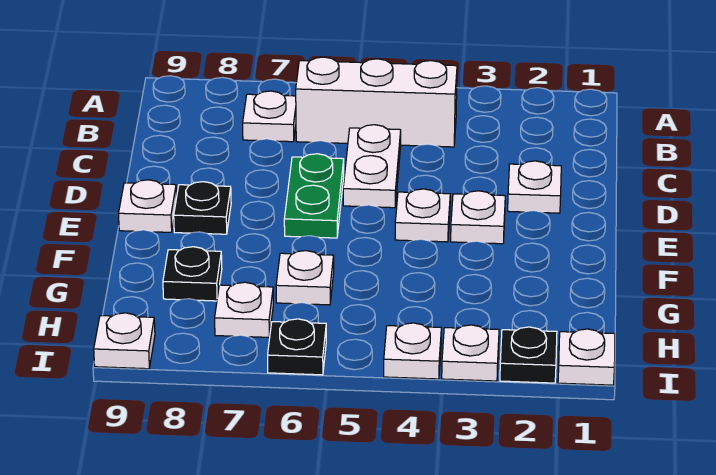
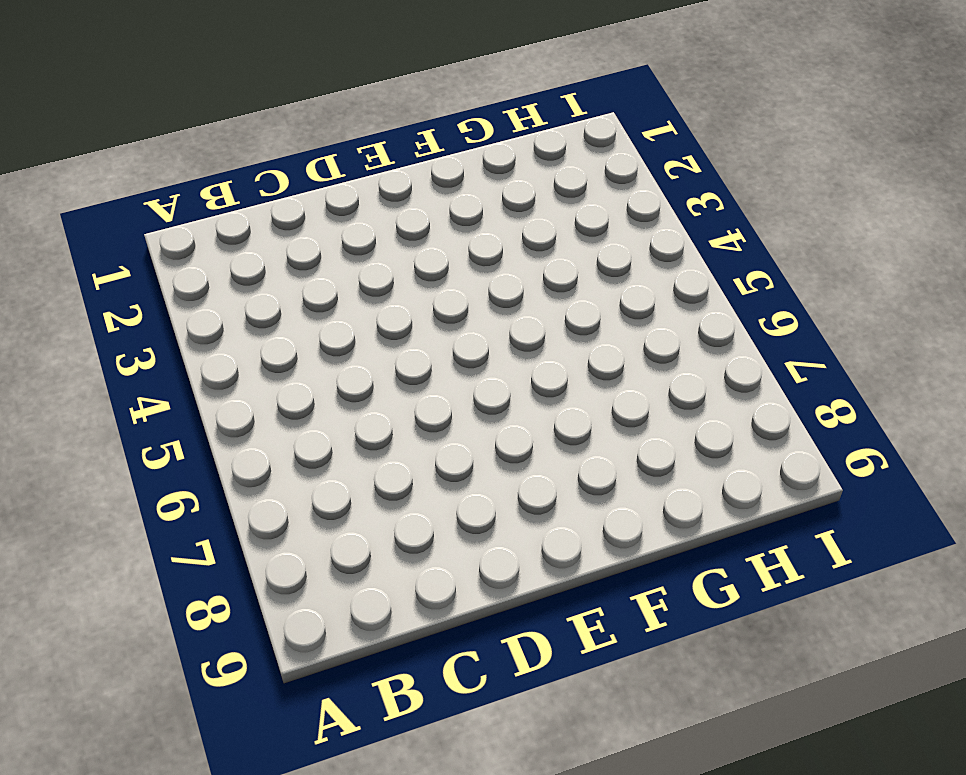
none -> white brick B4:B6 level 1
none -> white plate B7 level 1
none -> white plate C5:D5 level 1

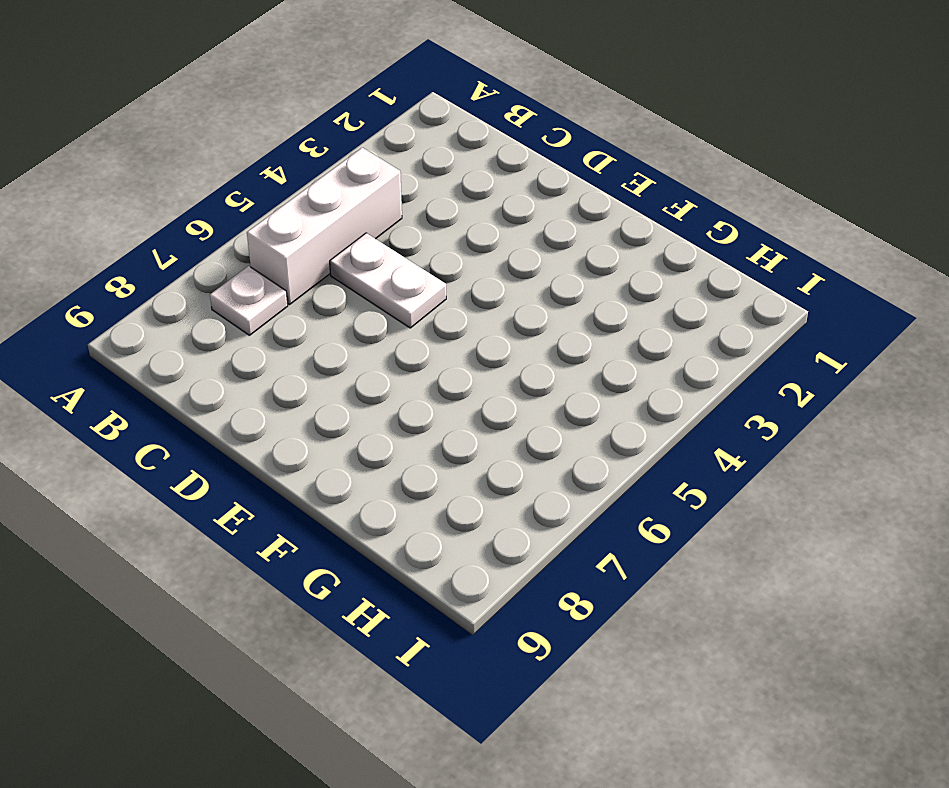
none -> white plate D2 level 1
none -> green plate D6:E6 level 1
none -> white plate E3 level 1

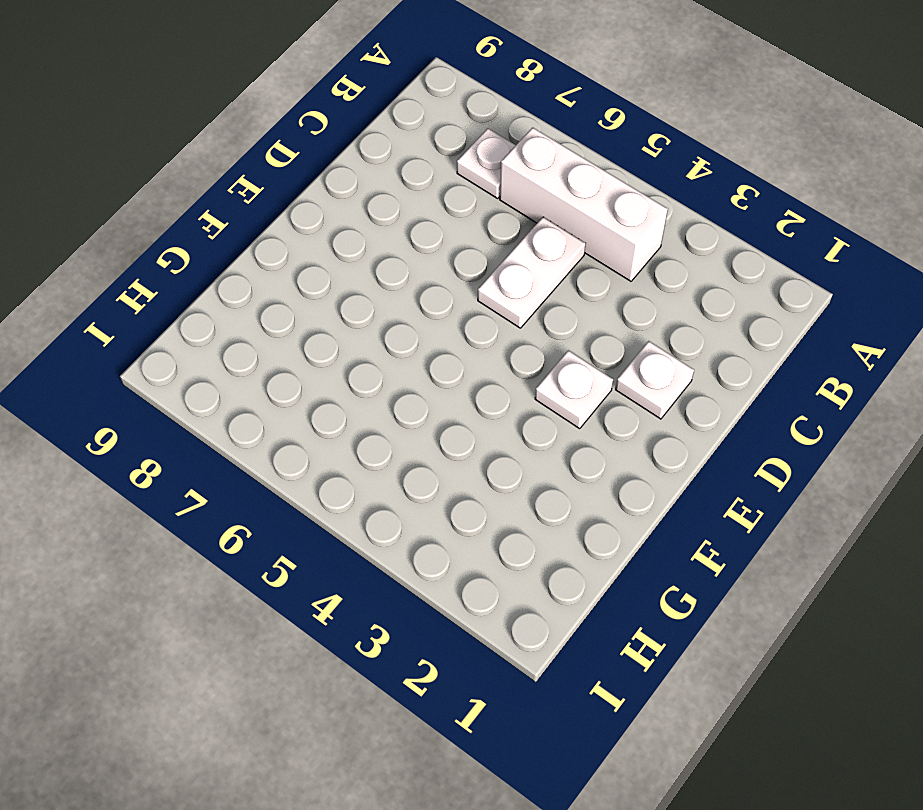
none -> green plate D6:E6 level 1
none -> white plate E4 level 1
none -> black plate E8 level 1

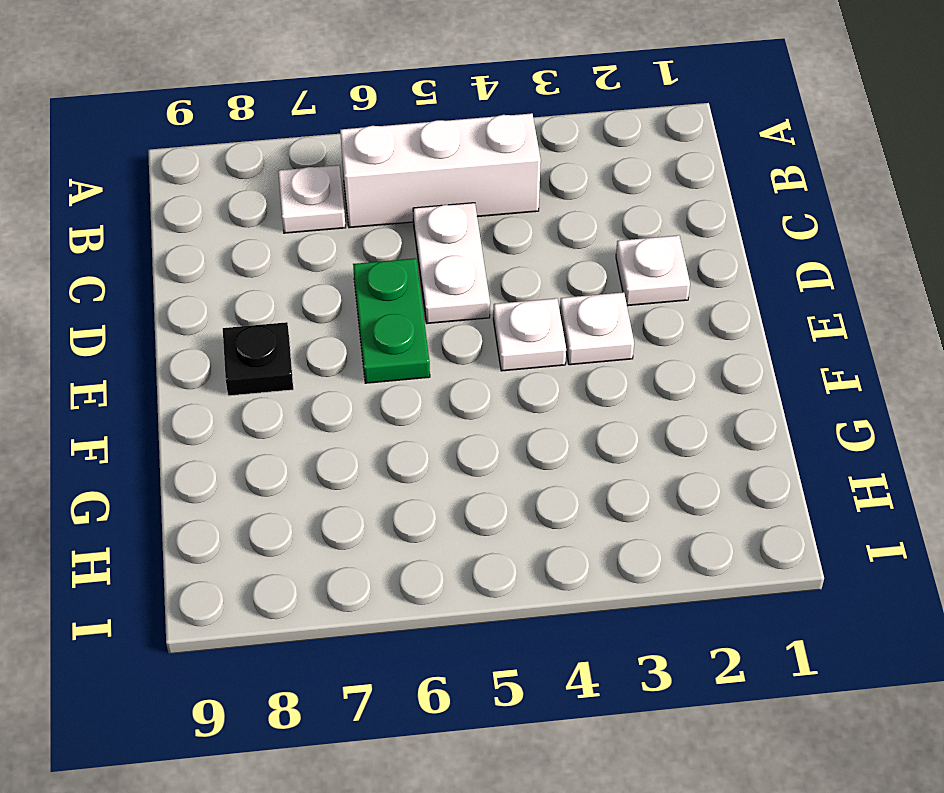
none -> white plate E9 level 1
none -> white plate G6 level 1
none -> black plate G8 level 1

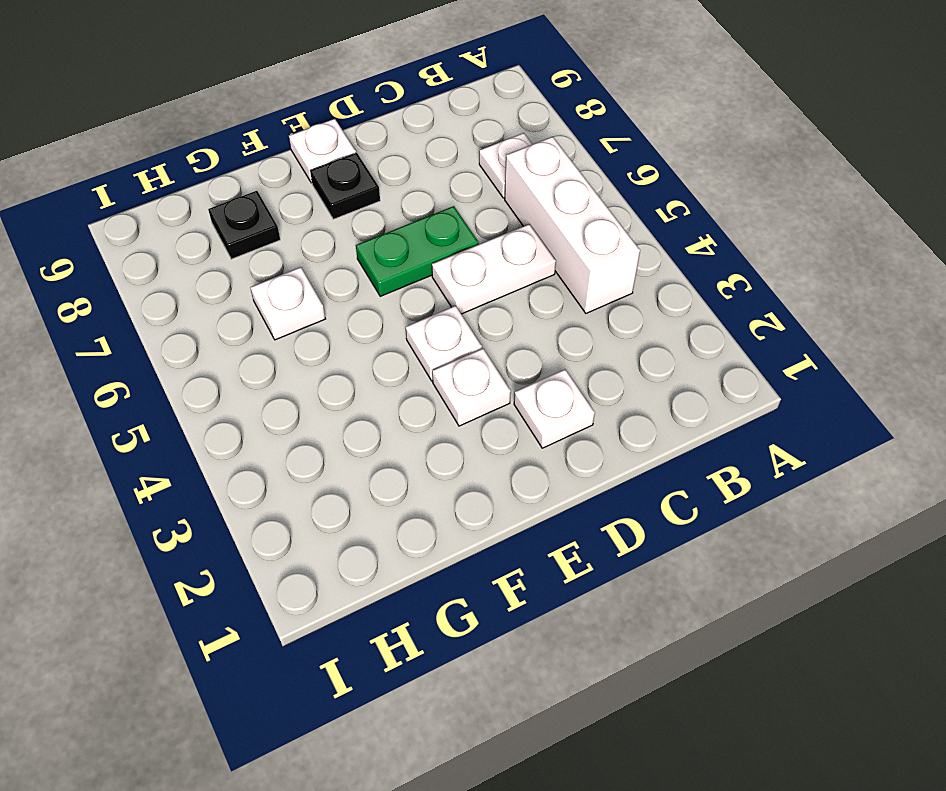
none -> white plate H7 level 1
none -> white plate I1 level 1
none -> black plate I2 level 1

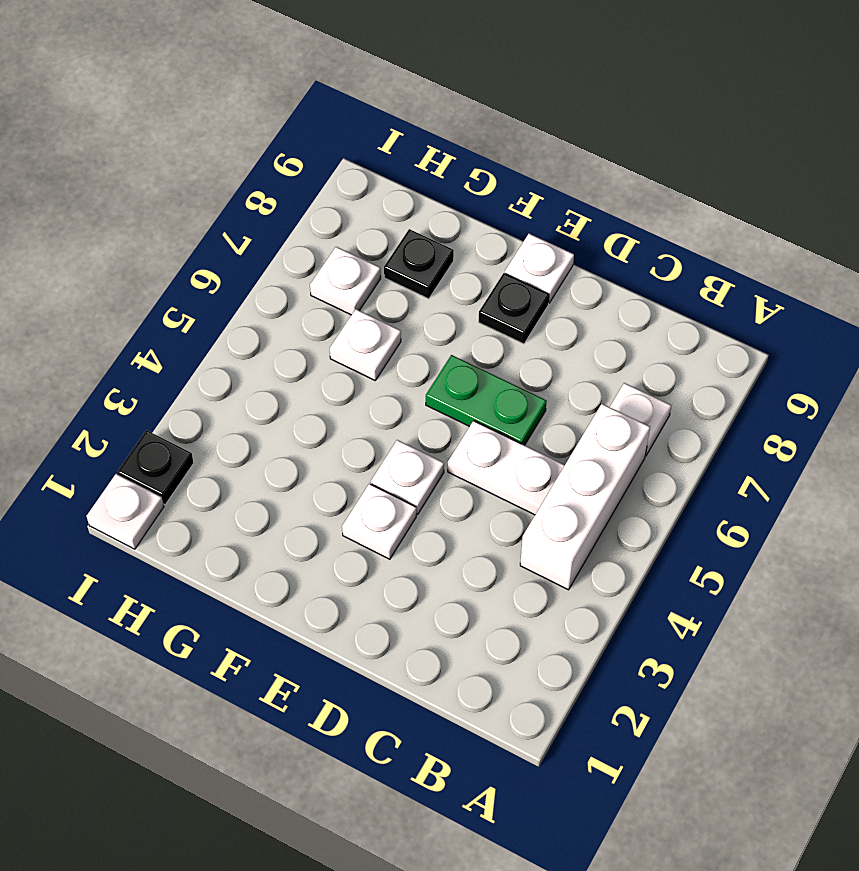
none -> white plate D2 level 1
none -> white plate I3 level 1
none -> white plate I4 level 1

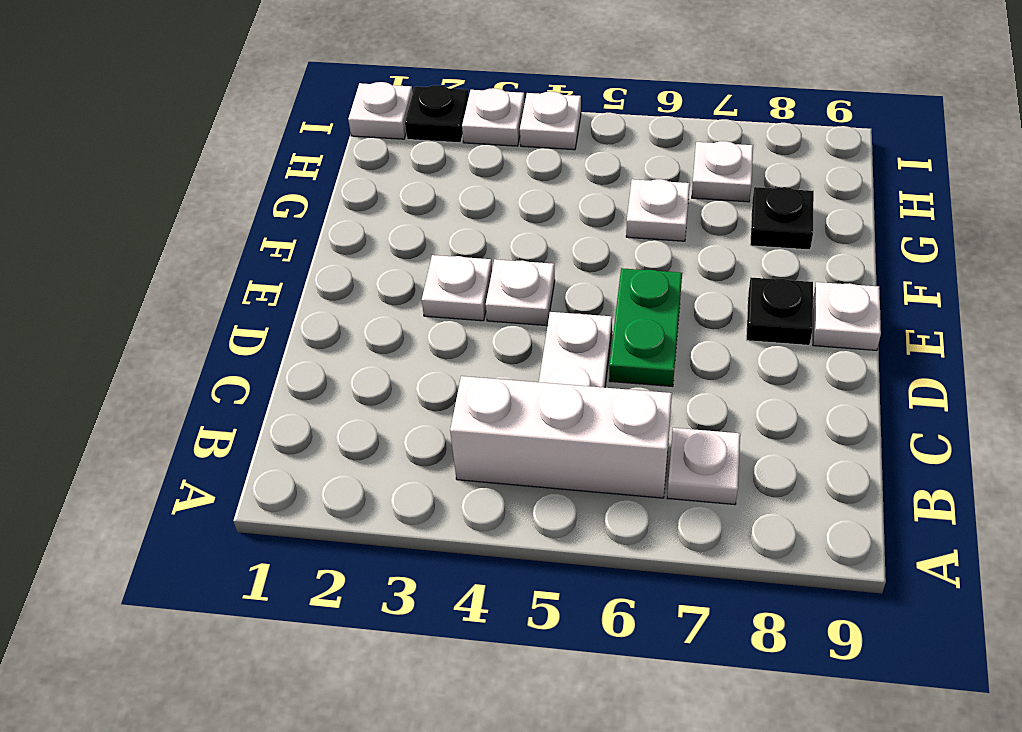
none -> white plate D2 level 1
none -> black plate I6 level 1
none -> white plate I9 level 1

